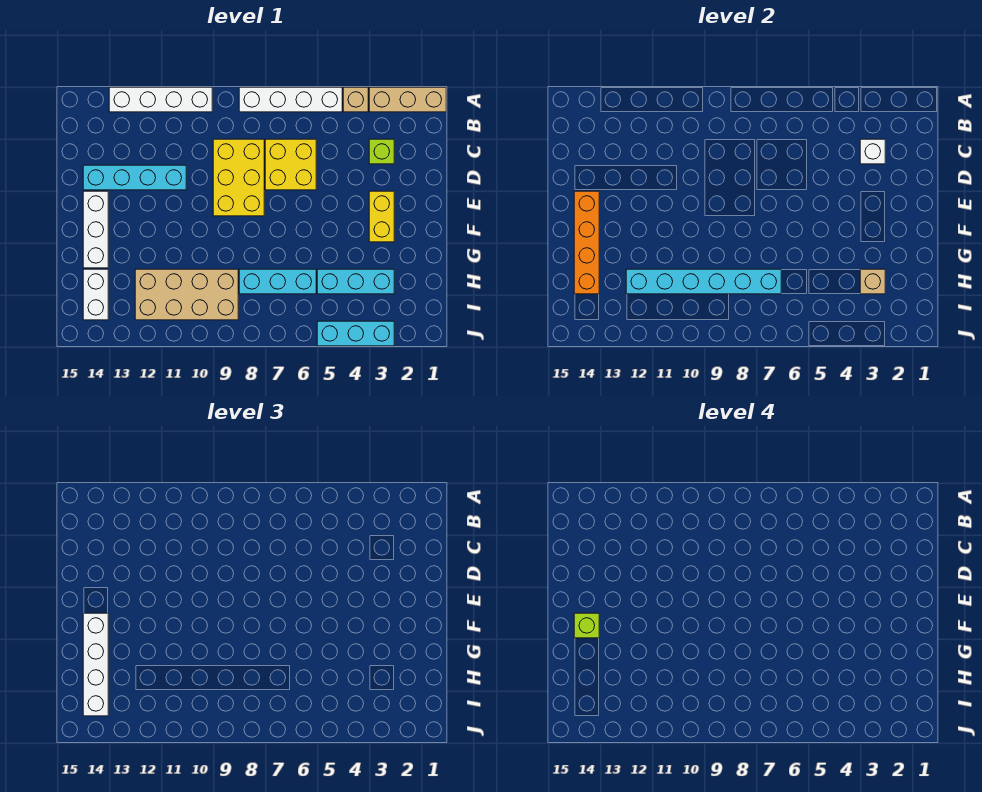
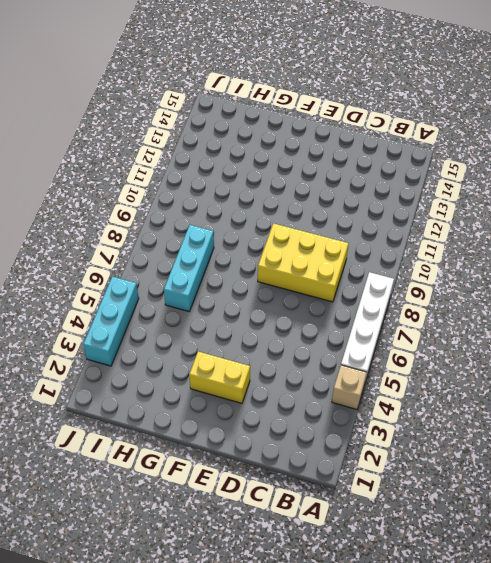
none -> tan brick A1:A3 level 1
none -> white brick A10:A13 level 1
none -> lime brick C3 level 1

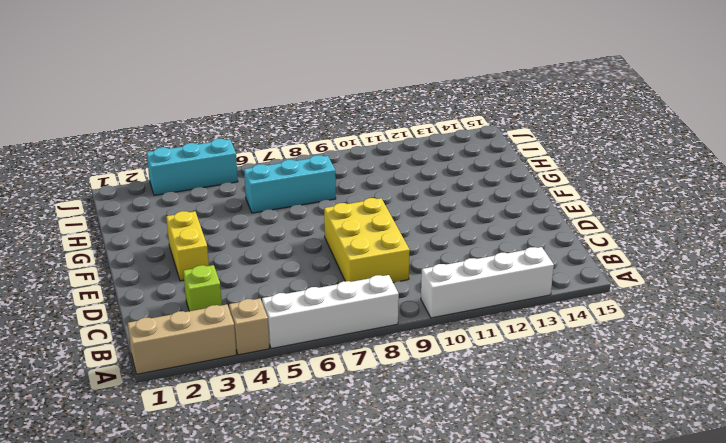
none -> yellow brick C6:D7 level 1
none -> cyan brick D11:D14 level 1
none -> white brick E14:G14 level 1

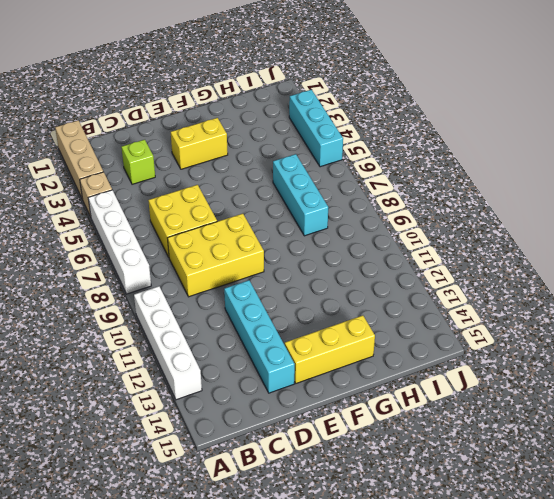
yellow brick E14:G14 level 1 -> white brick E14:G14 level 1
none -> cyan brick H3:H5 level 1
none -> tan brick H9:I12 level 1
none -> white brick H14:I14 level 1

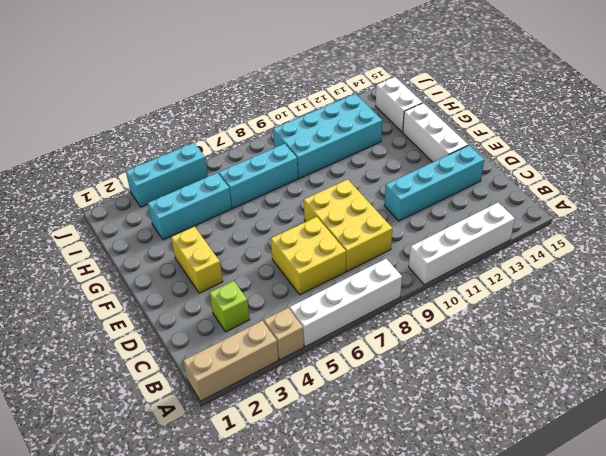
cyan brick H9:I12 level 1 -> tan brick H9:I12 level 1
none -> white brick C3 level 2
none -> orange brick E14:H14 level 2
none -> tan brick H3 level 2

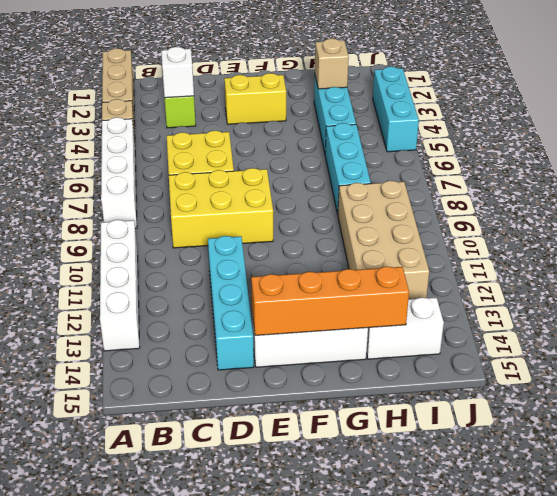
none -> cyan brick H7:H12 level 2
none -> white brick F14:I14 level 3
none -> lime brick F14 level 4

